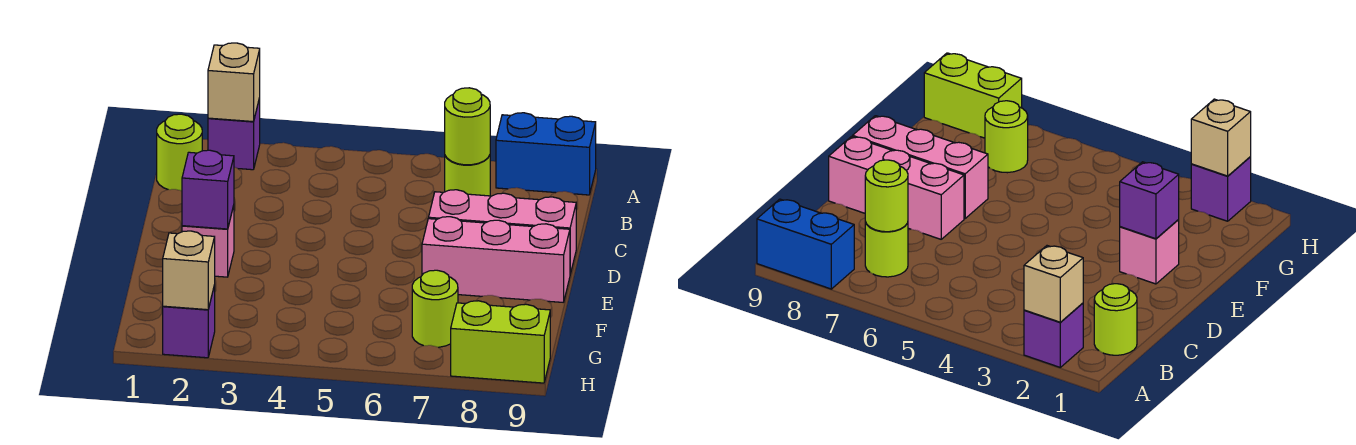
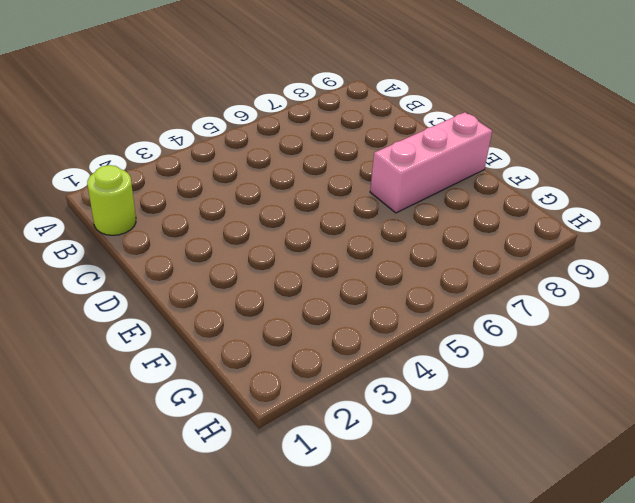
none -> purple brick A2 level 1
none -> blue brick A8:A9 level 1
none -> lime round brick B7 level 1

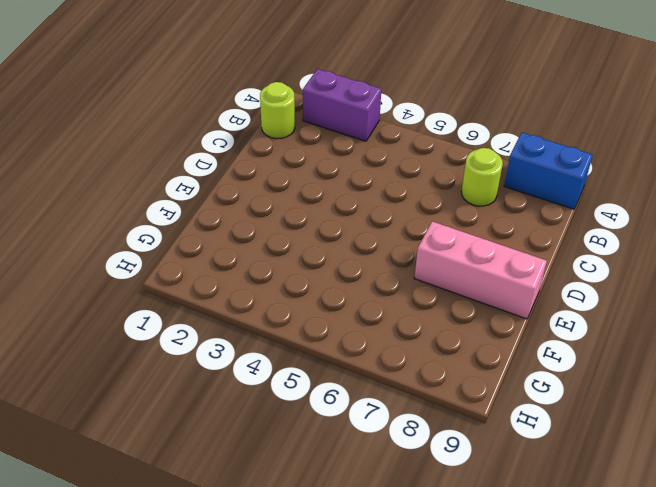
purple brick A2:A3 level 1 -> purple brick A2 level 1
none -> pink brick D7:D9 level 1
none -> pink brick E2 level 1
none -> lime round brick G7 level 1

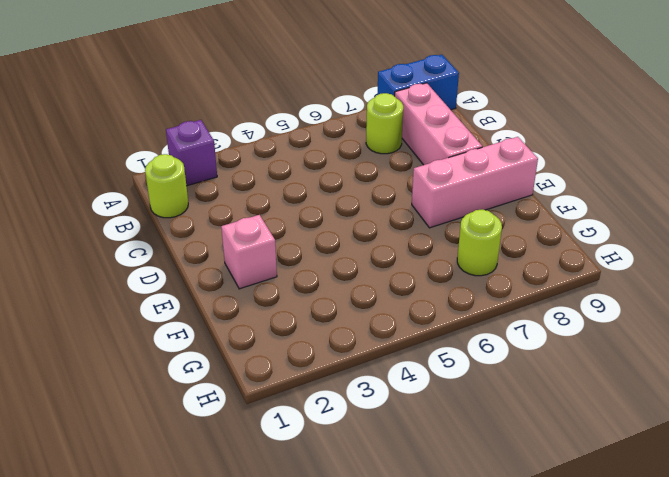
pink brick B8:D8 level 1 -> pink brick D7:D9 level 1
none -> purple brick H2 level 1
none -> lime brick H8:H9 level 1
none -> tan brick A2 level 2

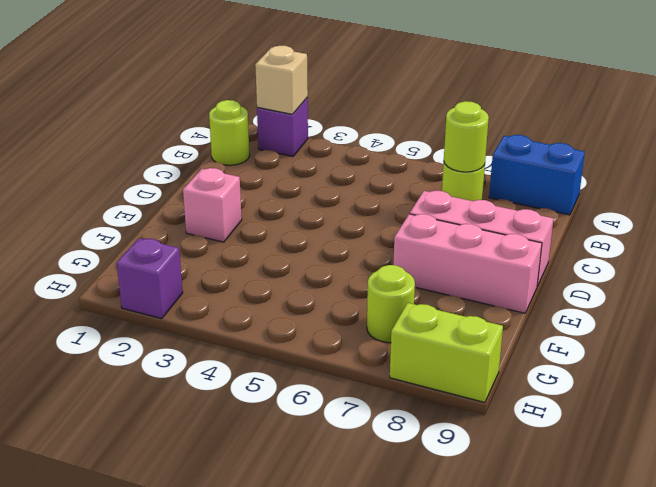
none -> purple brick E2 level 2
none -> tan brick H2 level 2

